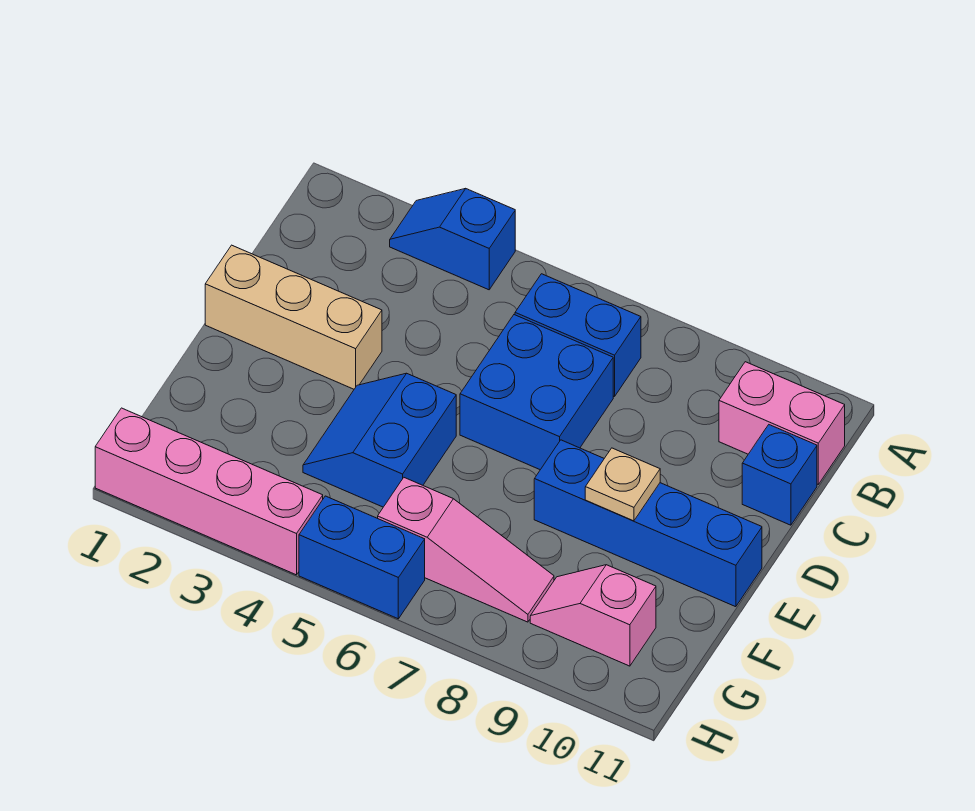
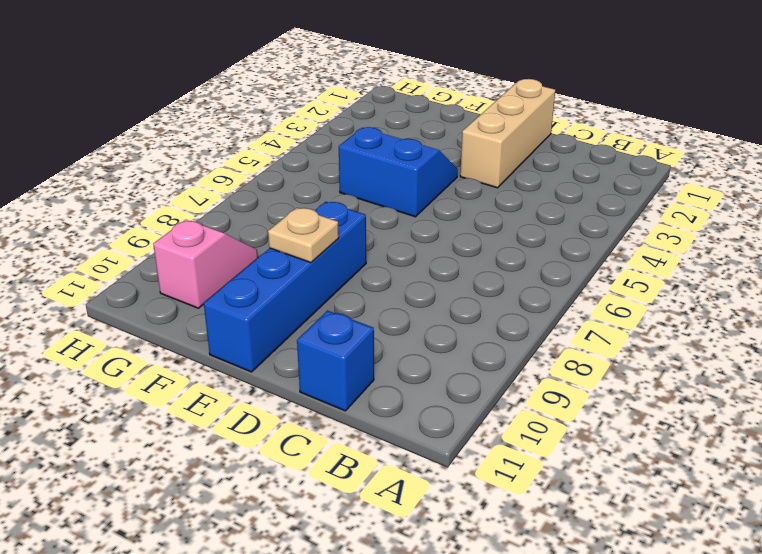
none -> blue slope A3:A4 level 1 top 4
none -> blue brick B6:B7 level 1
none -> pink brick B10:B11 level 1

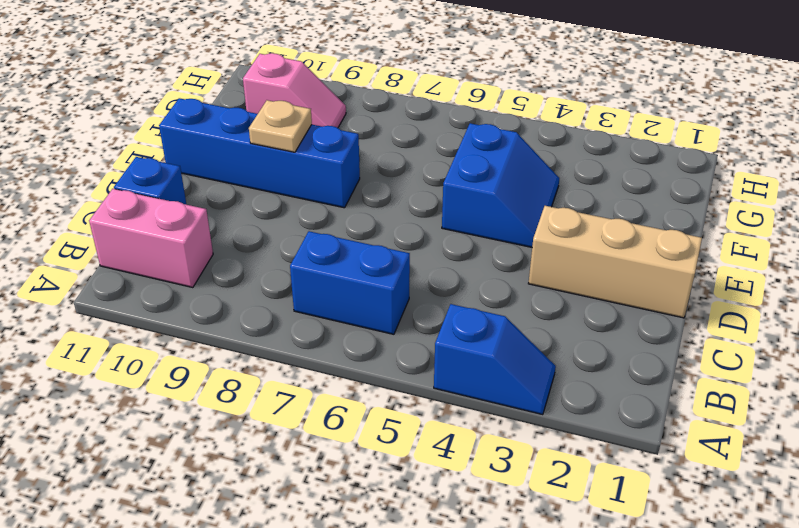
none -> blue brick C6:D7 level 1
none -> pink slope G6:G8 level 1 top 6
none -> pink brick H1:H4 level 1

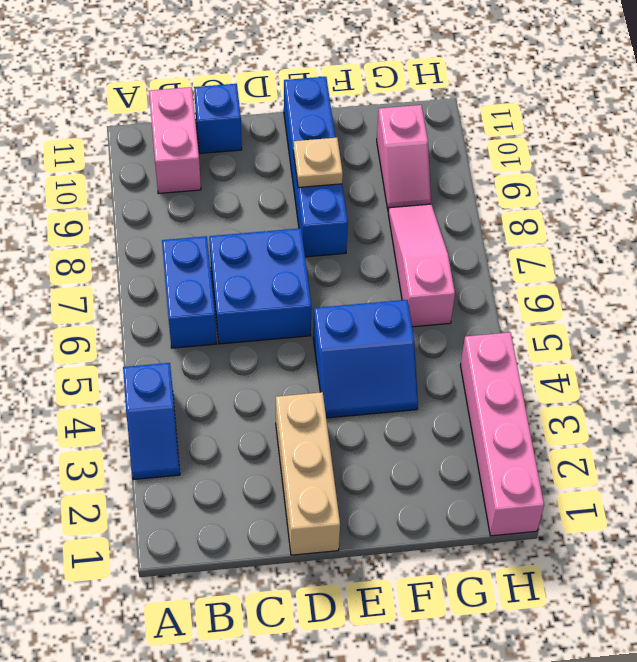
none -> blue brick H5:H6 level 1

